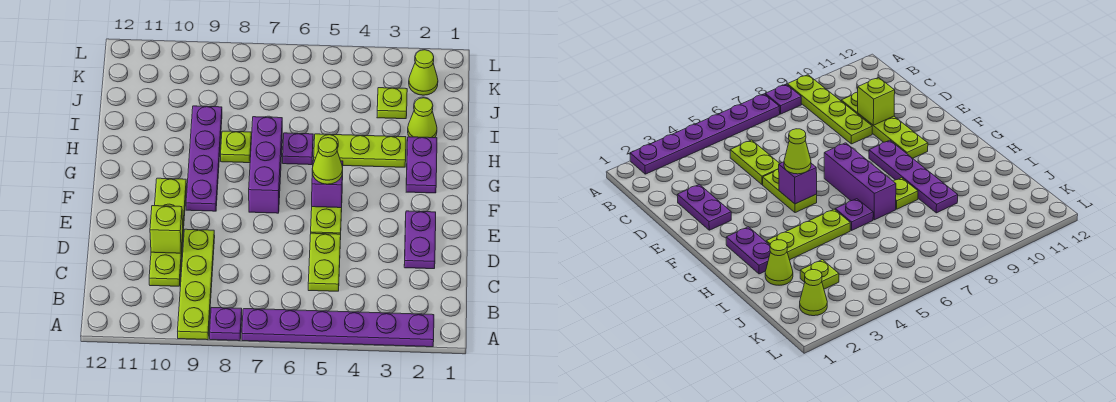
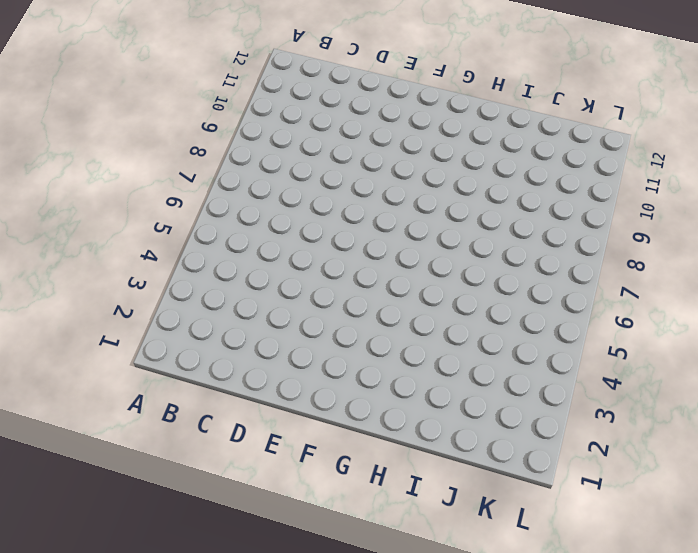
none -> purple plate A2:A7 level 1
none -> purple plate A8 level 1
none -> lime plate A9:D9 level 1

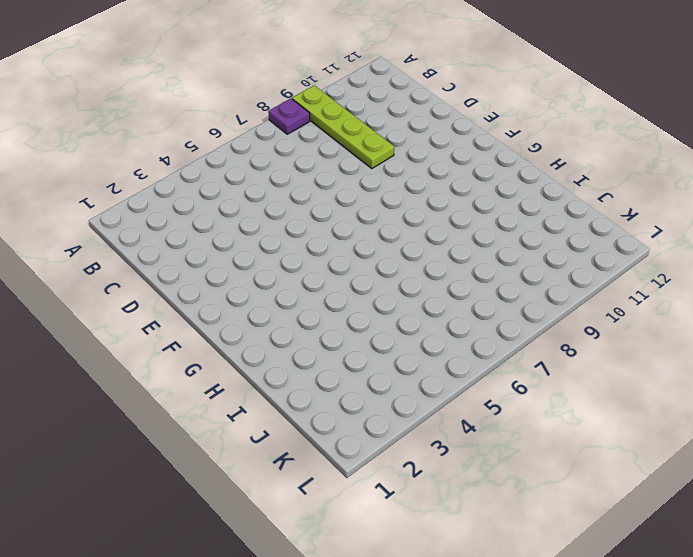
none -> purple plate A2:A7 level 1
none -> lime plate C5:D5 level 1
none -> lime plate C10:F10 level 1

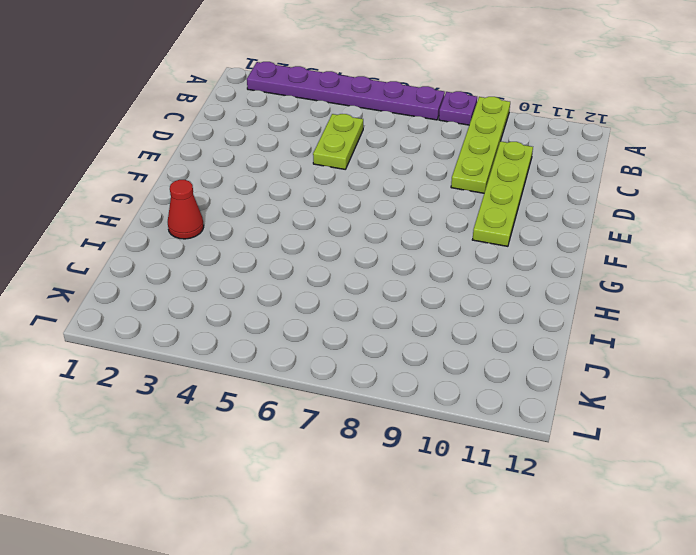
red cone H2 level 1 -> purple plate G2:H2 level 1
none -> purple plate D2:E2 level 1
none -> lime plate E5:F5 level 1
none -> purple brick F7:H7 level 1

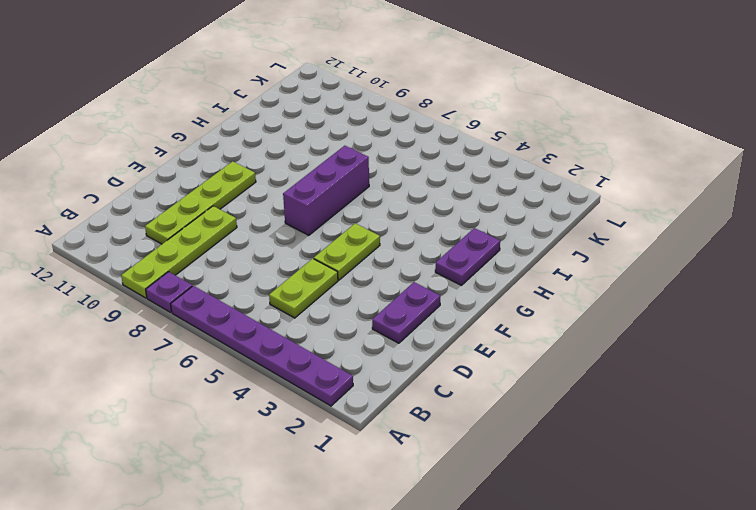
none -> purple plate F9:I9 level 1
none -> lime plate H3:H5 level 1
none -> purple plate H6 level 1

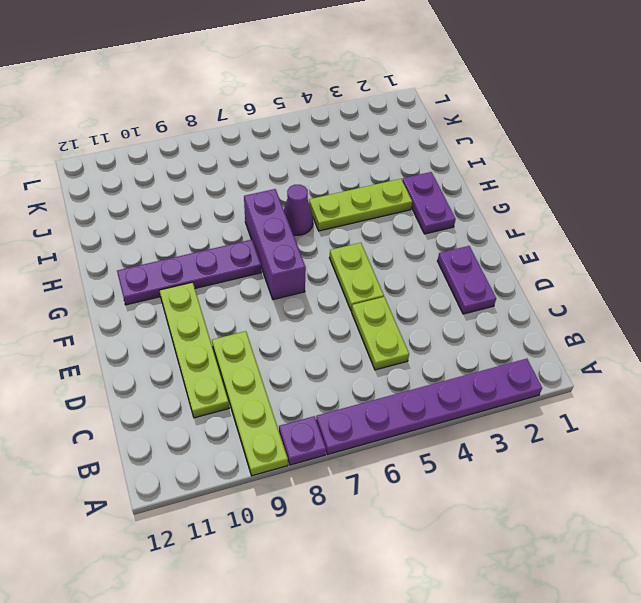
purple plate G8:G11 level 1 -> purple plate F9:I9 level 1
purple cone H6 level 1 -> purple plate H6 level 1
none -> lime plate H8 level 1
none -> lime cone I2 level 1
none -> lime plate J3 level 1

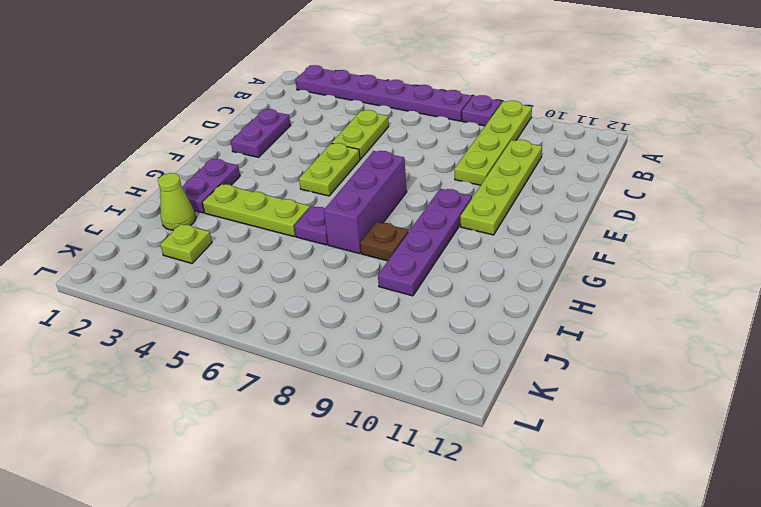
brown plate H8 level 1 -> lime plate H8 level 1
none -> lime cone K2 level 1
none -> lime brick D10 level 2
none -> purple brick F5 level 2

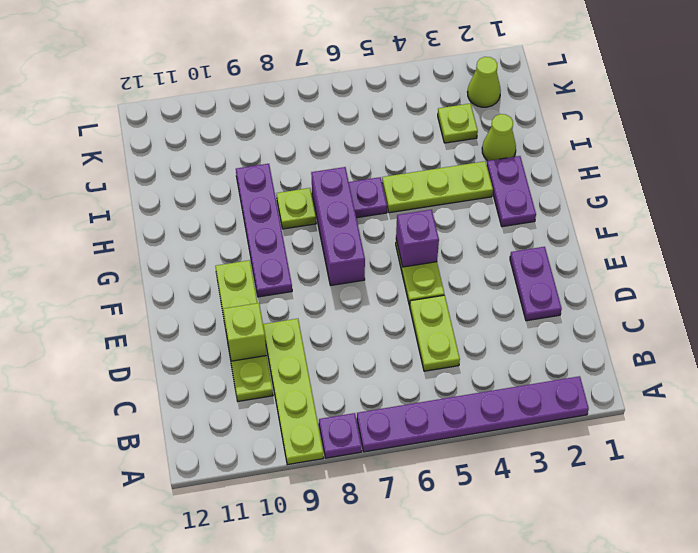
none -> lime cone F5 level 3

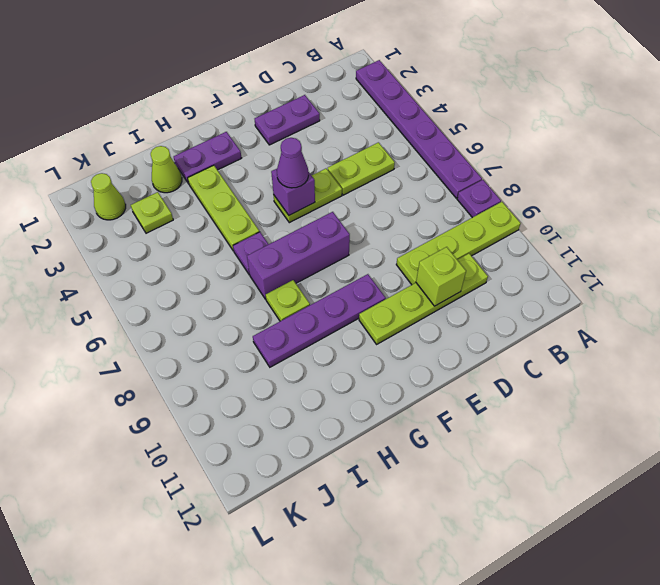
purple cone F5 level 3 -> lime cone F5 level 3

